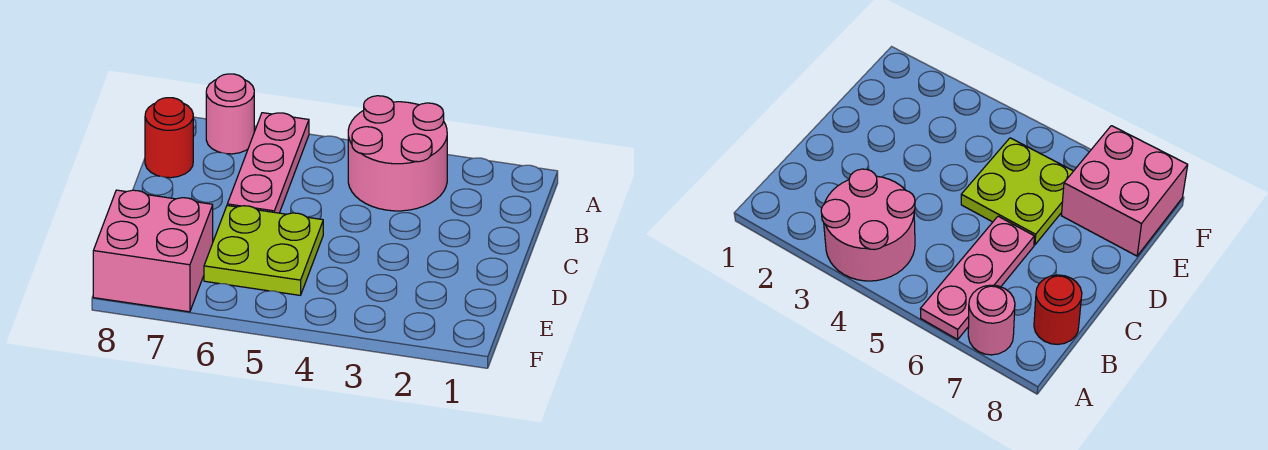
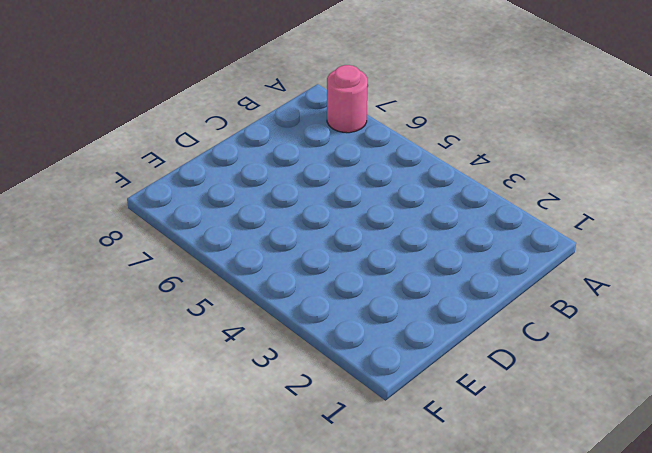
none -> pink round brick A3:B4 level 1
none -> pink plate A6:C6 level 1

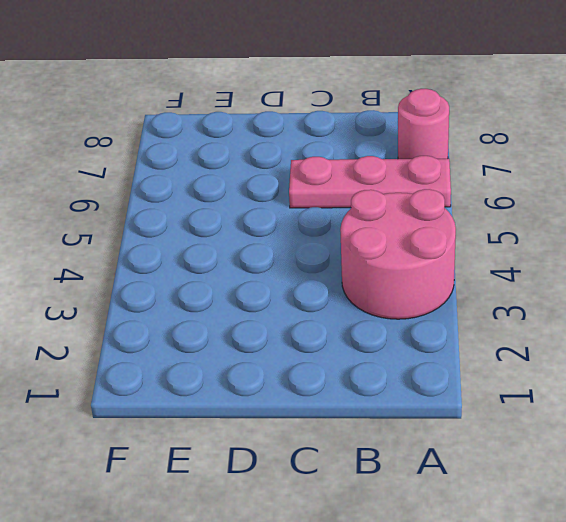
none -> red round brick B8 level 1
none -> lime plate D5:E6 level 1

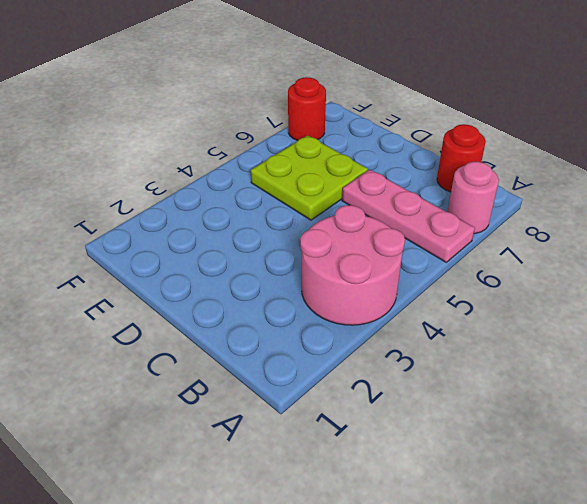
red round brick F7 level 1 -> pink brick E7:F8 level 1

